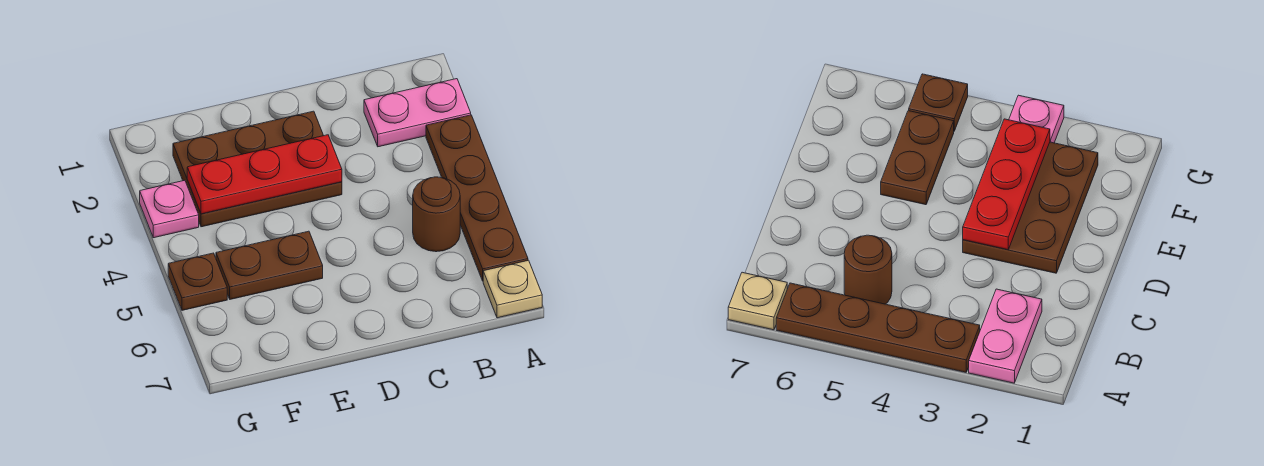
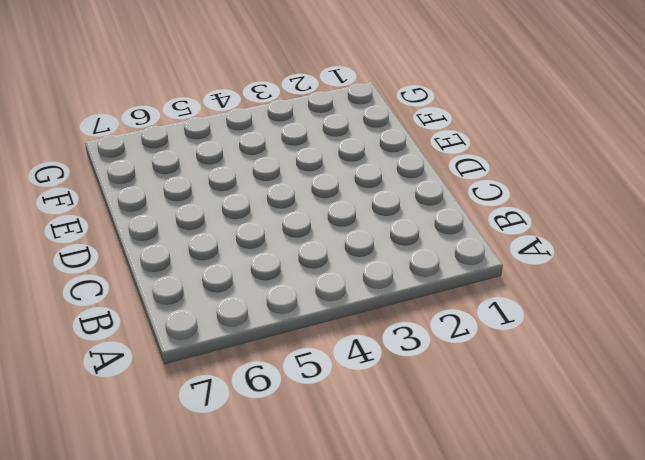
none -> pink plate A2:B2 level 1
none -> brown plate A3:A6 level 1

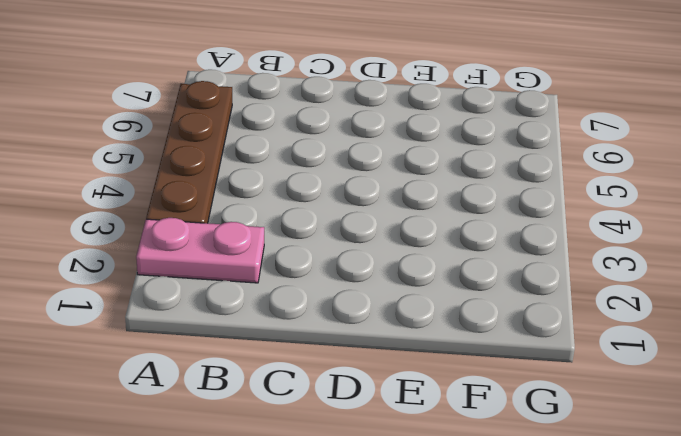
none -> tan plate A7 level 1
none -> brown round brick B5 level 1

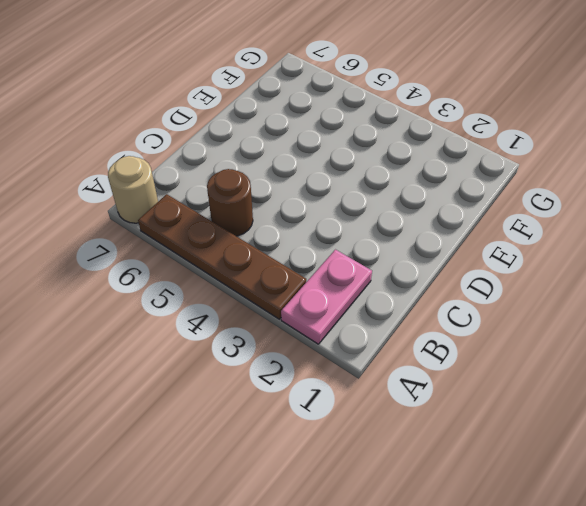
tan round brick A7 level 1 -> tan plate A7 level 1
none -> brown plate D2:F3 level 1
none -> brown plate E5:F5 level 1

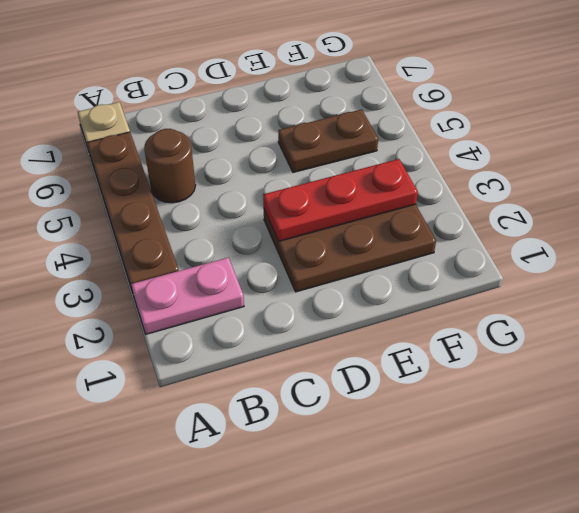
none -> pink plate G3 level 1
none -> brown plate G5 level 1

